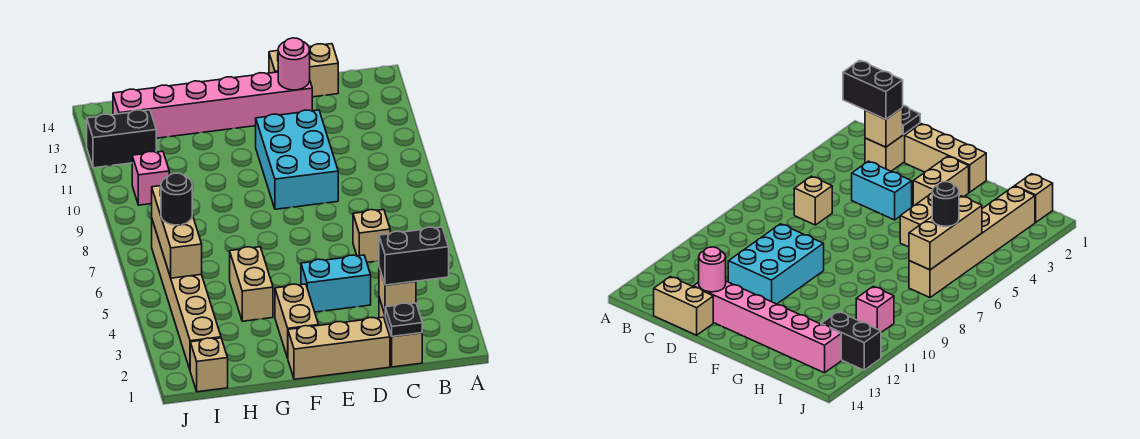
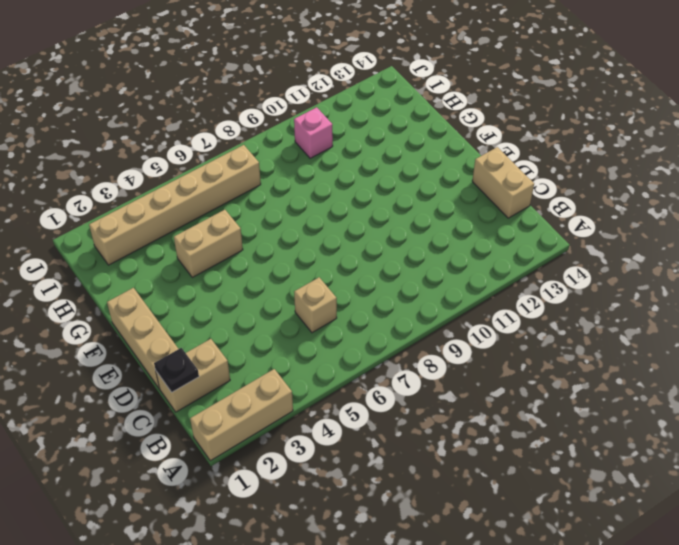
tan brick A1:A3 level 1 -> tan brick I5:I7 level 2
none -> cyan brick D4:E4 level 1
none -> cyan brick D9:E11 level 1
none -> pink brick D13:I13 level 1

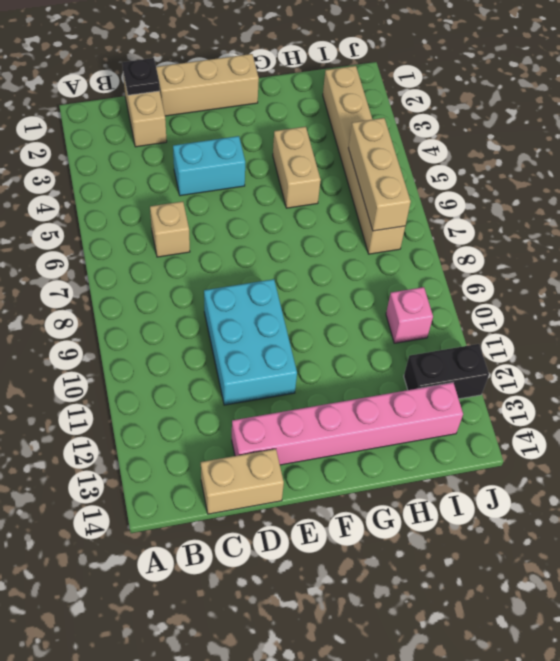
none -> tan brick F2:F3 level 1
none -> tan brick I1 level 1
none -> tan brick C2 level 2

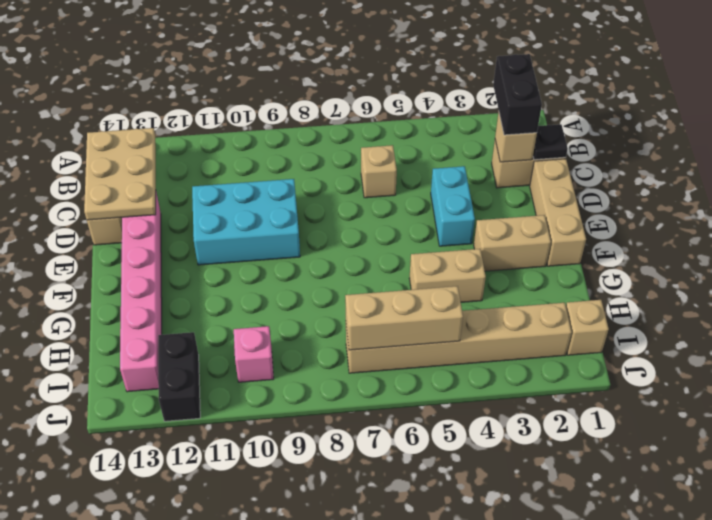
tan plate B13:D14 level 2 -> pink round brick D13 level 2
none -> black round brick I6 level 3

